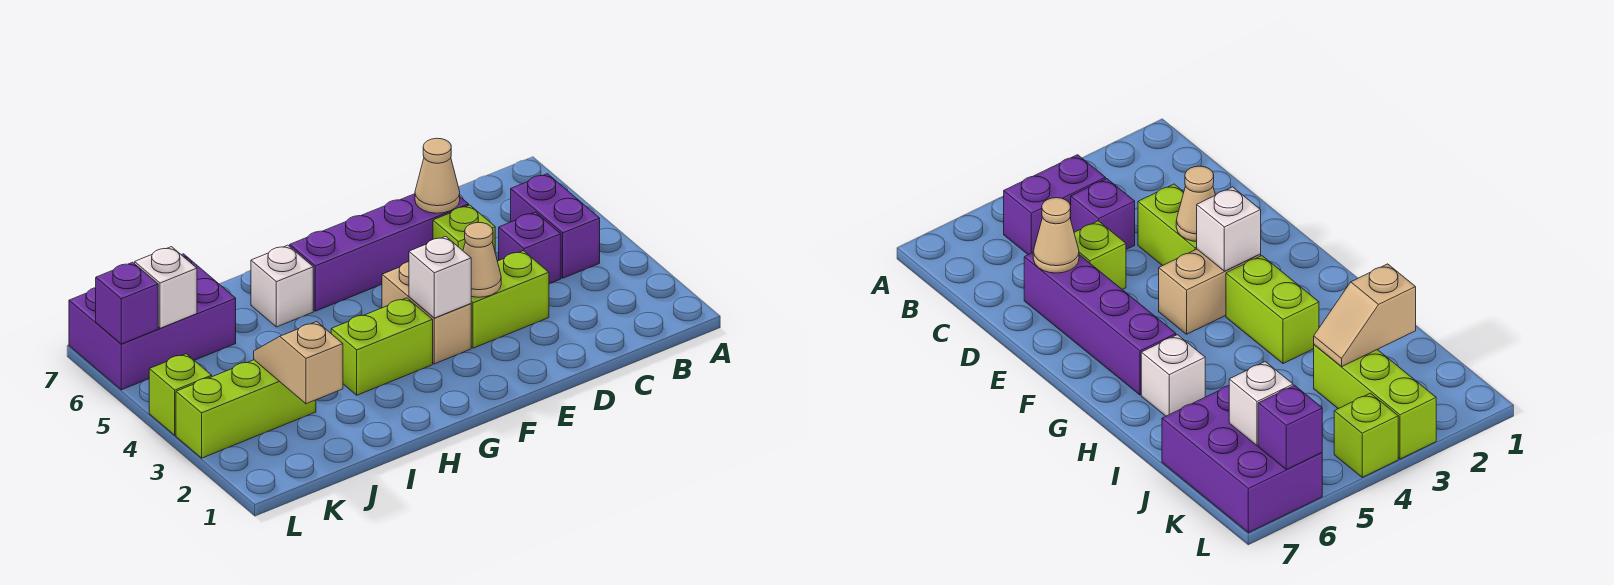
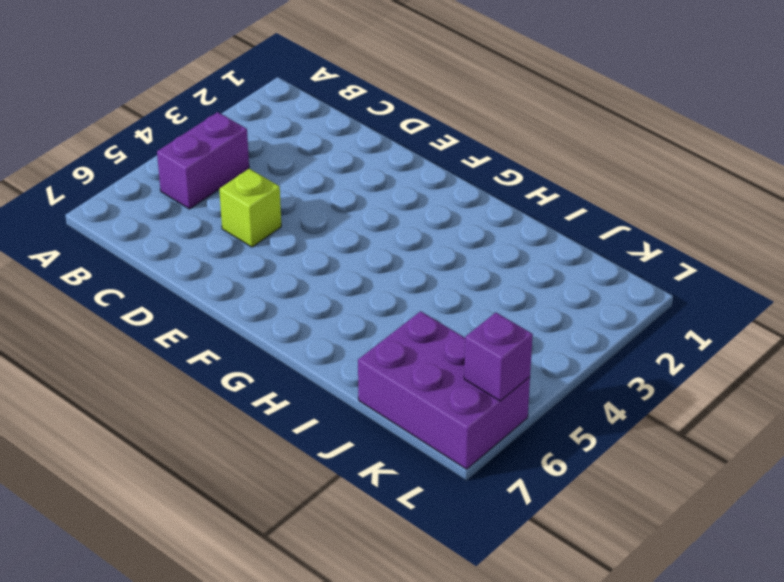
none -> purple brick C4 level 1
none -> lime brick D3:E3 level 1
none -> purple brick D6:G6 level 1

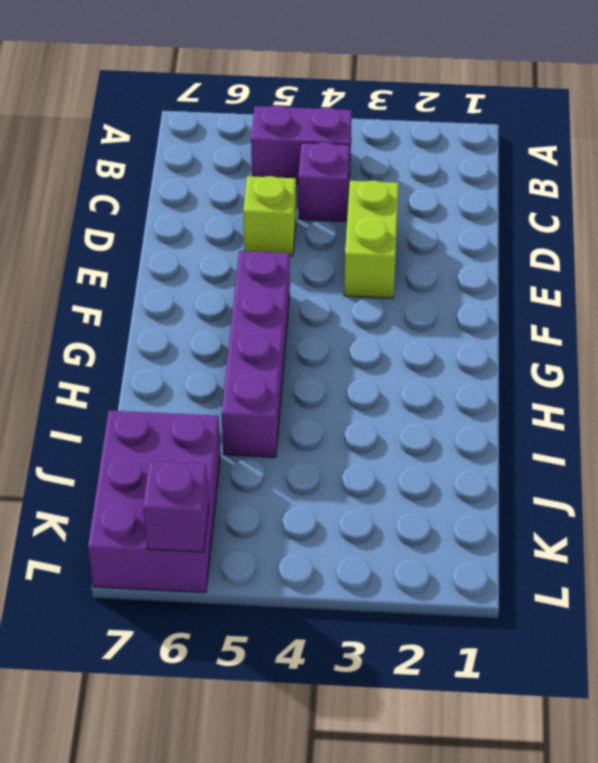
purple brick F5:I5 level 1 -> purple brick D6:G6 level 1
none -> tan brick F3:F4 level 1
none -> lime brick G3:H3 level 1
none -> white brick H6 level 1

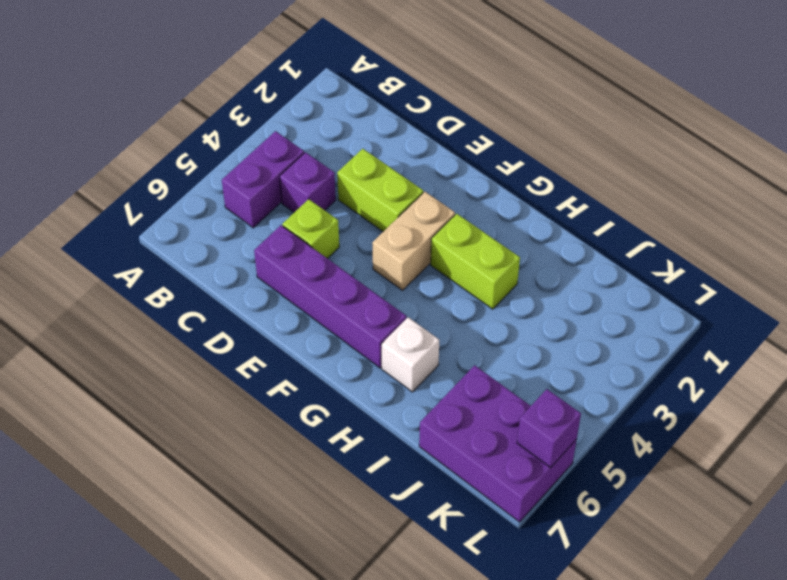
none -> lime brick J3:L3 level 1
none -> lime brick L4 level 1
none -> tan cone D6 level 2

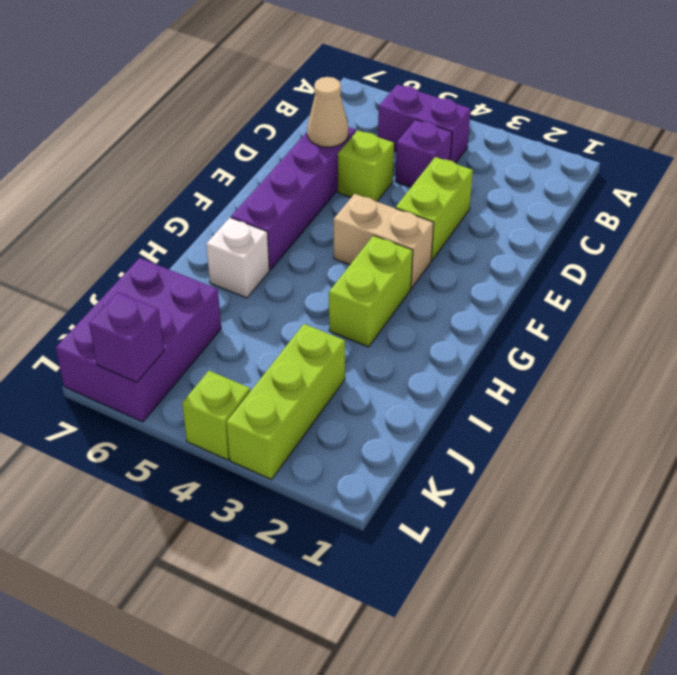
none -> tan cone E3 level 2
none -> white brick F3 level 2
none -> tan slope J2:J3 level 2 top 2

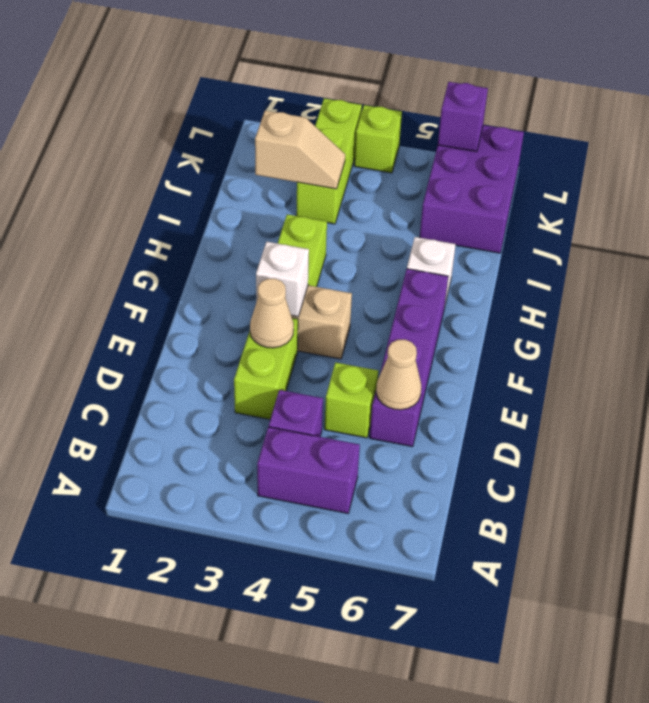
none -> white brick K6 level 2

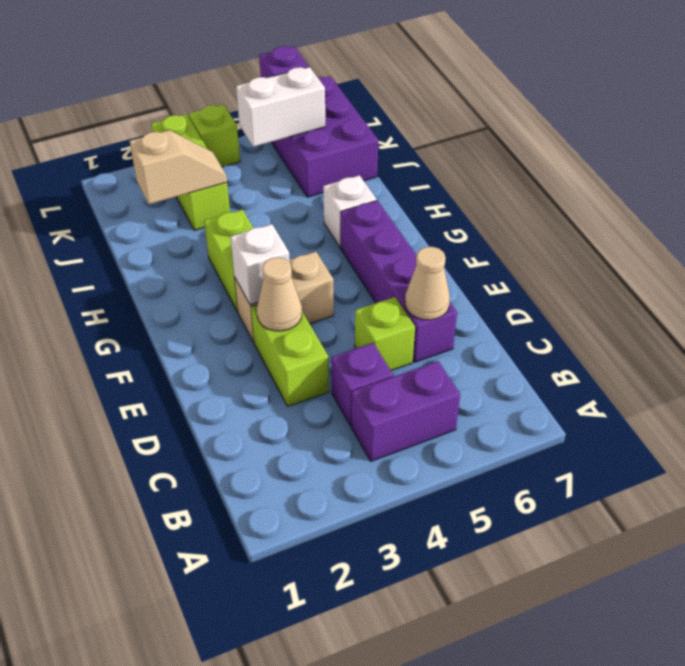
white brick K5:K6 level 2 -> white brick K6 level 2

